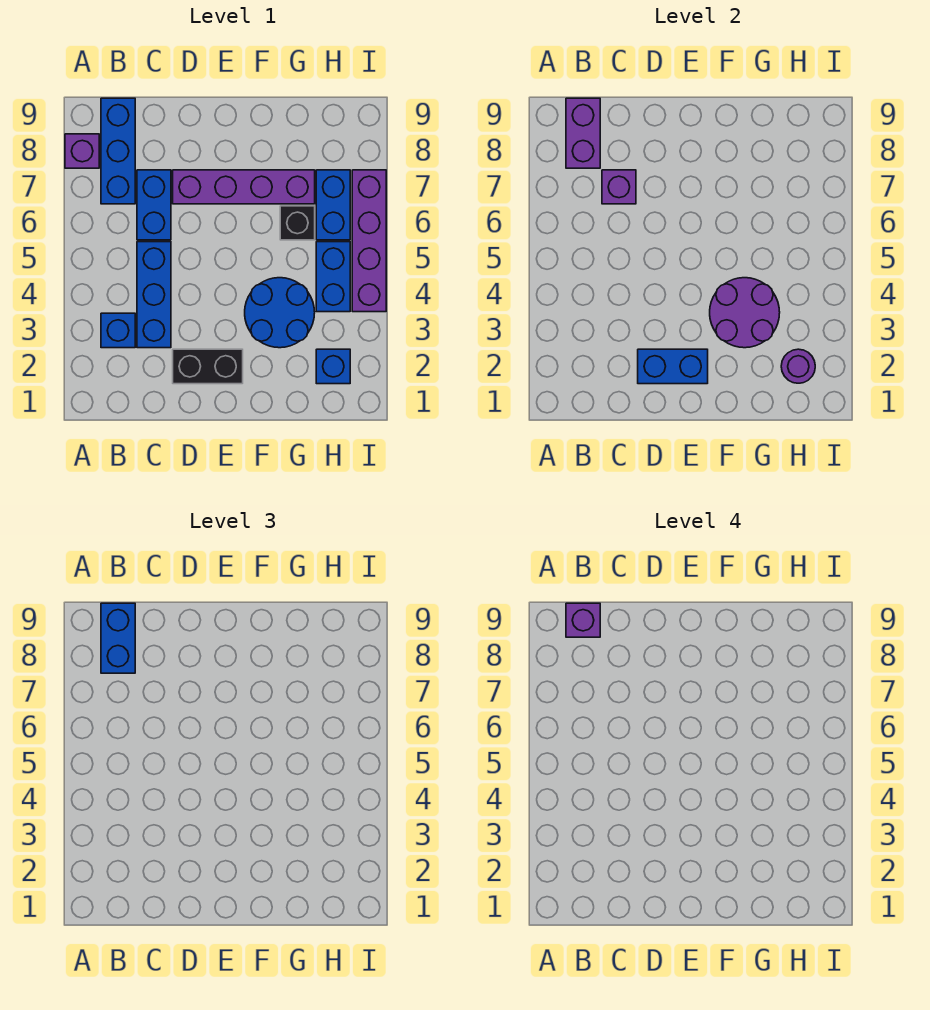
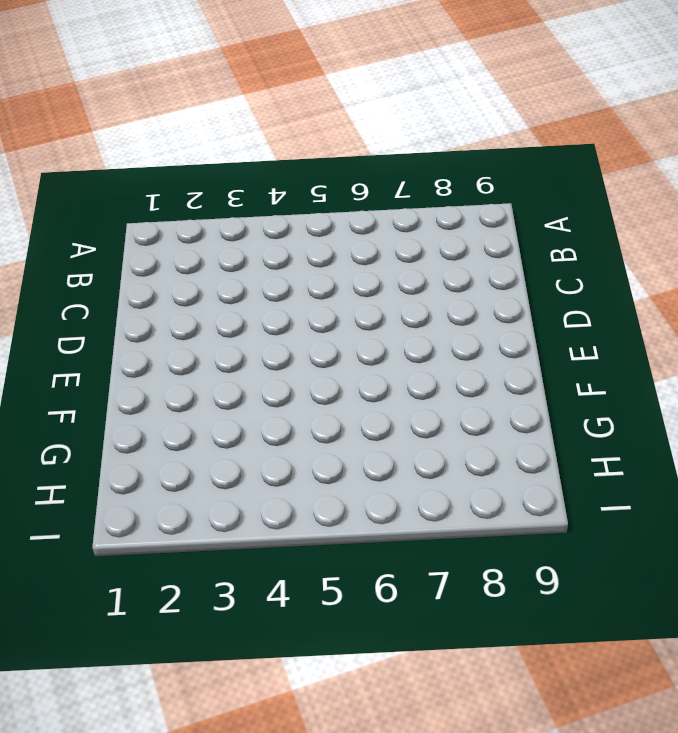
none -> purple brick A8 level 1
none -> blue brick B3 level 1
none -> blue brick B7:B9 level 1

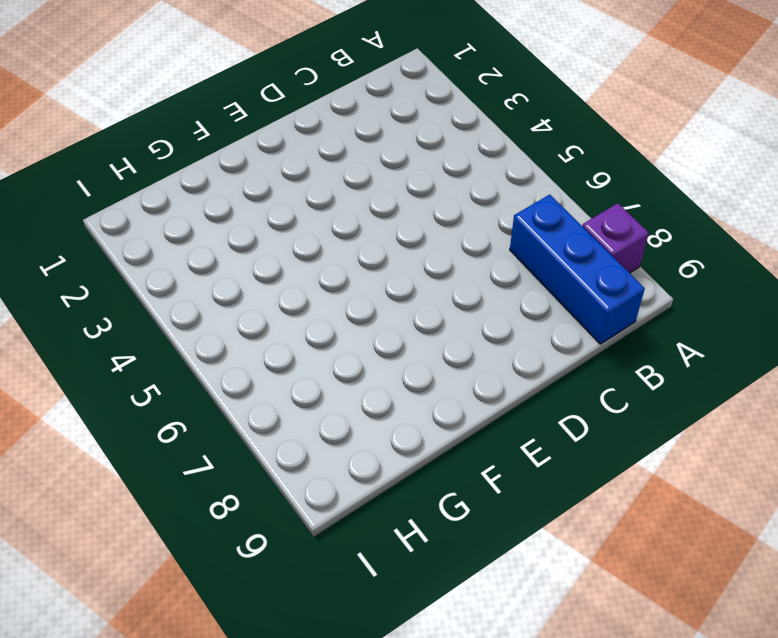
none -> blue brick B3 level 1
none -> blue brick C3:C5 level 1
none -> blue brick C6:C7 level 1

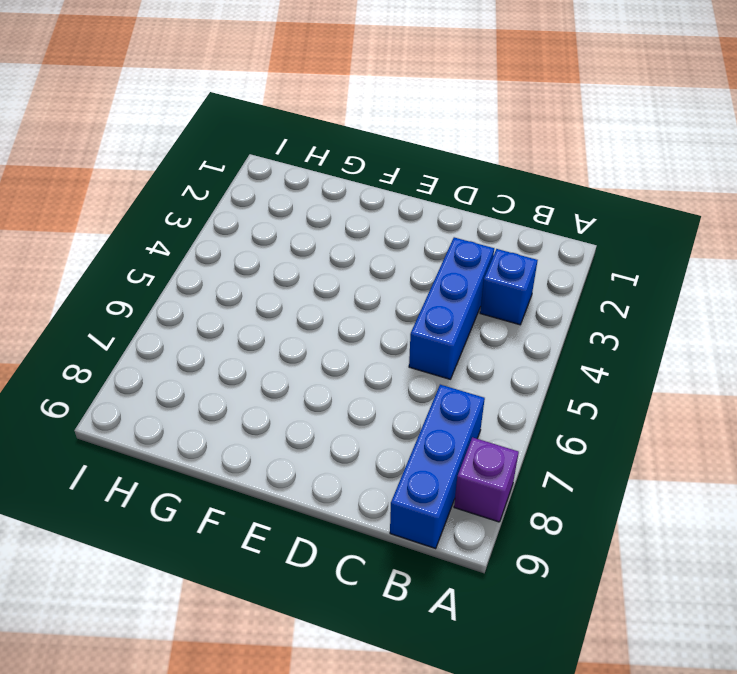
none -> blue brick C6:C7 level 1
none -> black brick D2:E2 level 1
none -> purple brick D7:G7 level 1

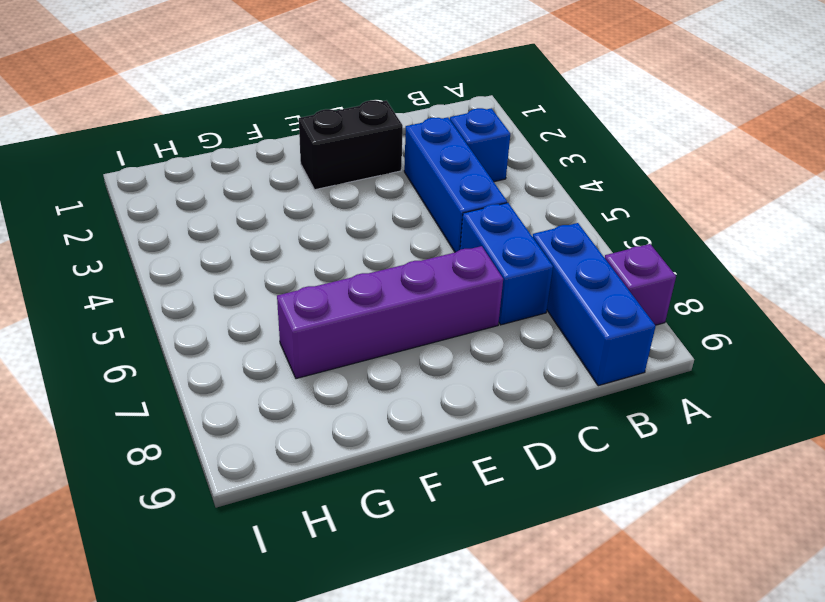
none -> blue round brick F3:G4 level 1
none -> black brick G6 level 1
none -> blue brick H2 level 1

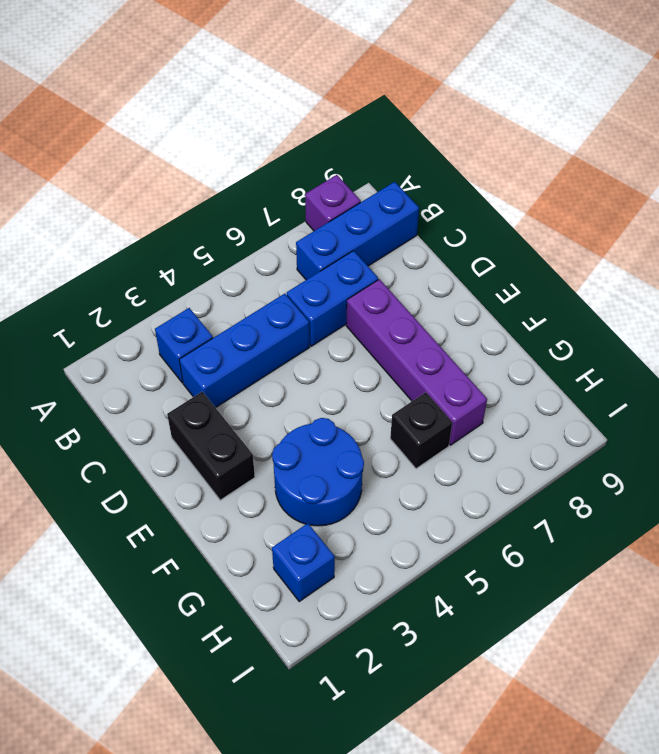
none -> blue brick H4:H5 level 1
none -> blue brick H6:H7 level 1
none -> purple brick I4:I7 level 1

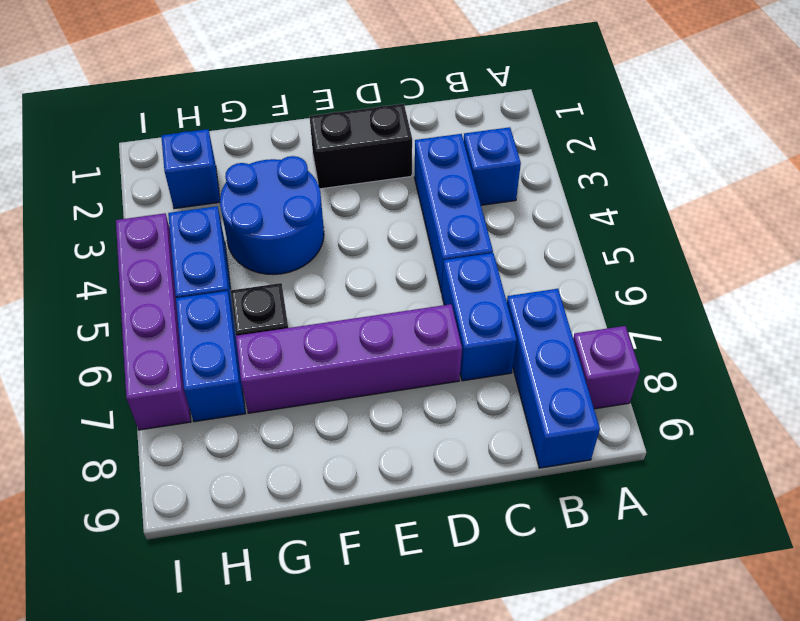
none -> purple brick B8:B9 level 2
none -> purple brick C7 level 2
none -> blue brick D2:E2 level 2

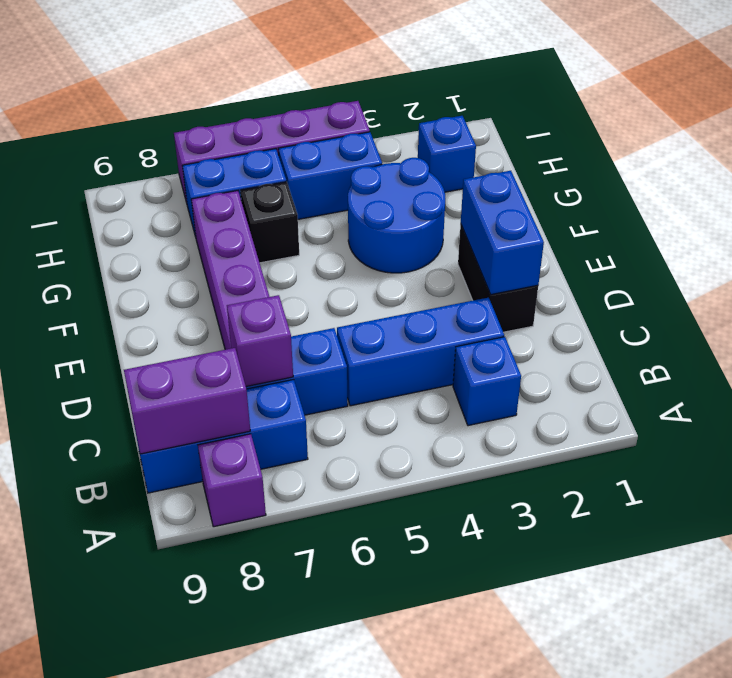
none -> purple round brick F3:G4 level 2
none -> purple round brick H2 level 2
none -> blue brick B8:B9 level 3

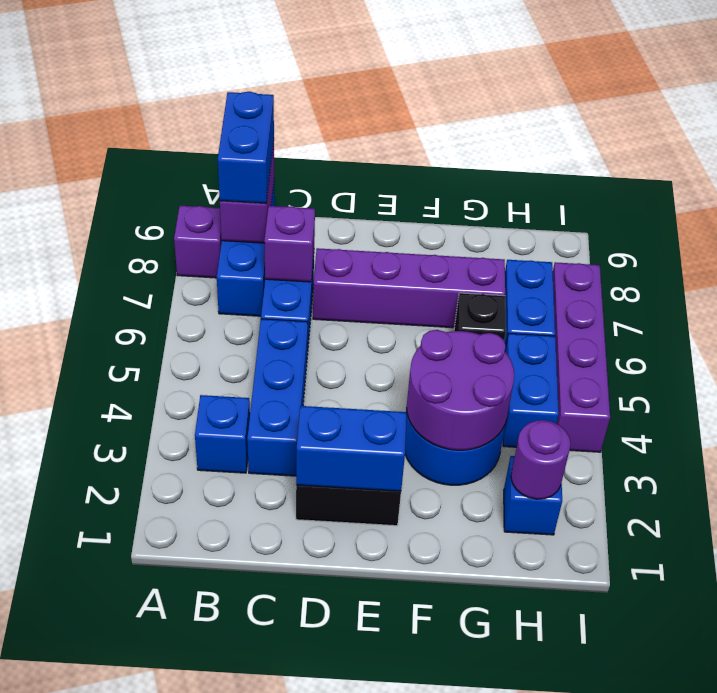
none -> purple brick B9 level 4

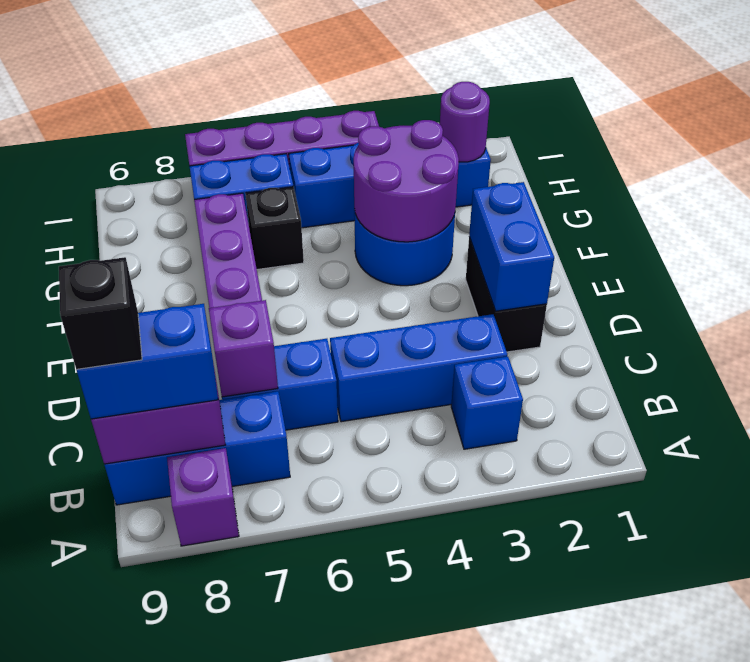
black brick B9 level 4 -> purple brick B9 level 4

